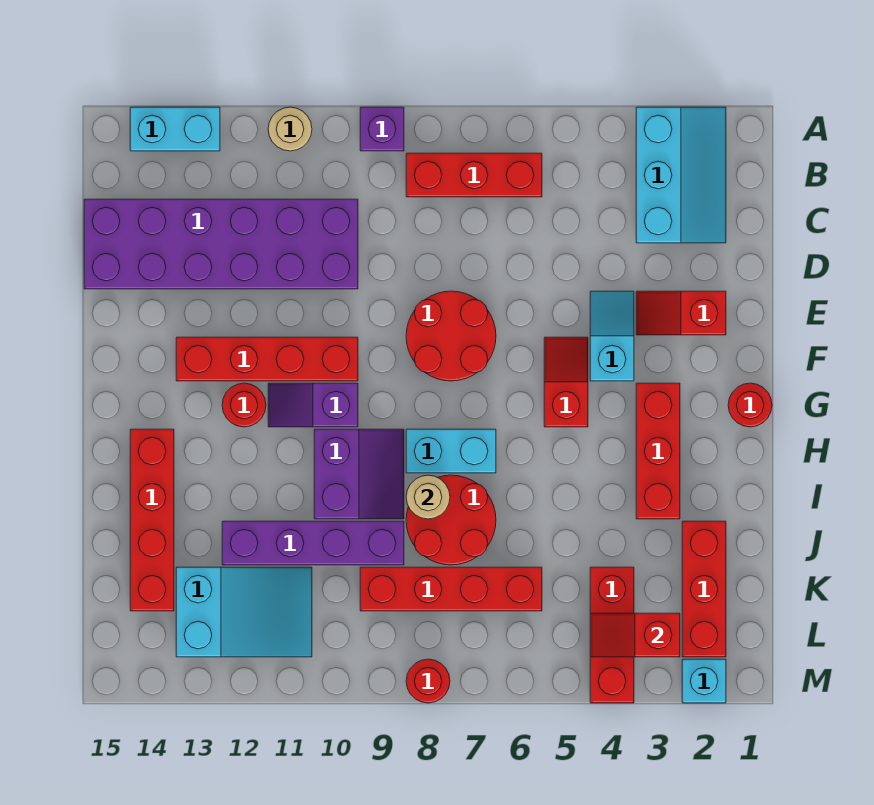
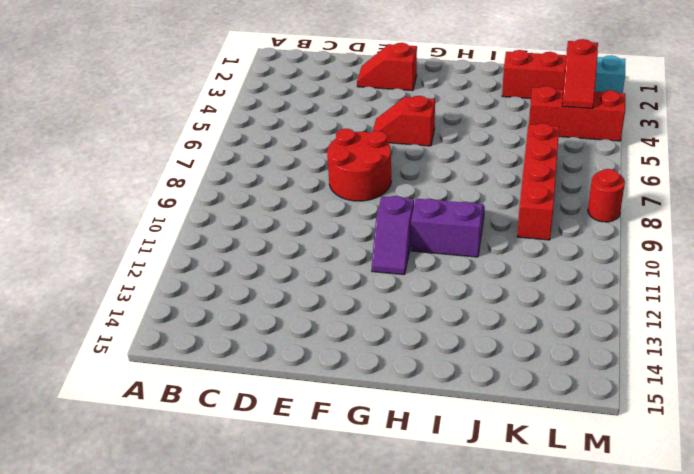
red slope E2:F2 level 1 top F -> red slope E2:E3 level 1 top 2
none -> cyan slope A2:C3 level 1 top 3
none -> purple brick A9 level 1
none -> tan round brick A11 level 1

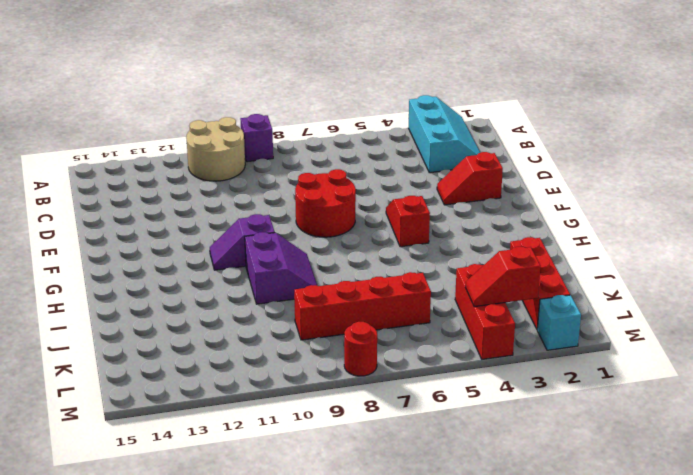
tan round brick A10:B11 level 1 -> tan round brick A11 level 1
none -> cyan brick A13:A14 level 1
none -> red brick B6:B8 level 1
none -> purple brick C10:D15 level 1

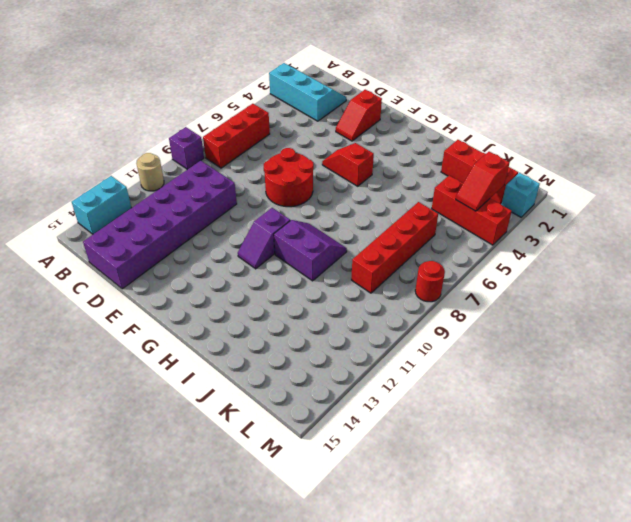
none -> cyan slope E4:F4 level 1 top F
none -> red brick F10:F13 level 1
none -> red round brick G1 level 1

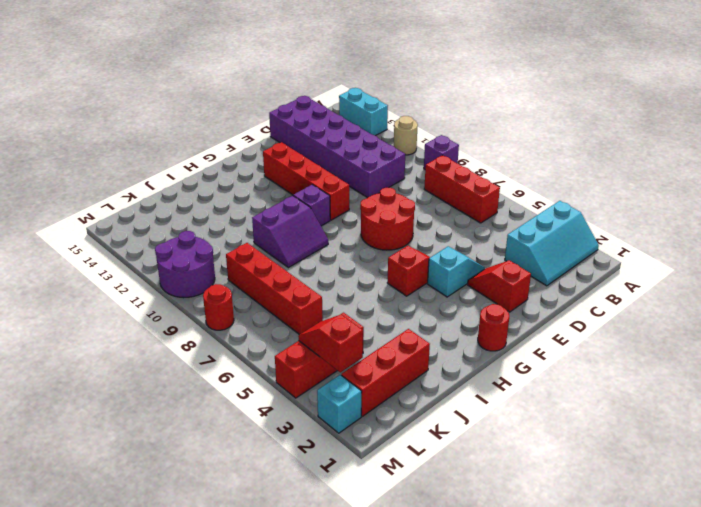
purple round brick L10:M11 level 1 -> cyan slope K11:L13 level 1 top 13
none -> red brick G3:I3 level 1
none -> red round brick G12 level 1
none -> cyan brick H7:H8 level 1

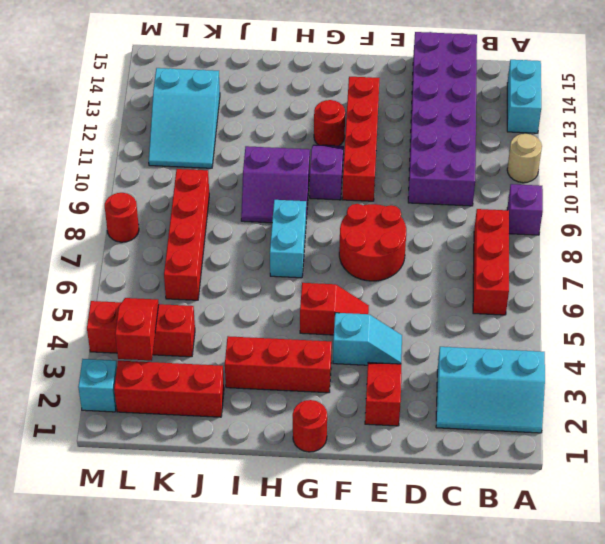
none -> red brick H14:K14 level 1
none -> red round brick I7:J8 level 1
none -> purple brick J9:J12 level 1

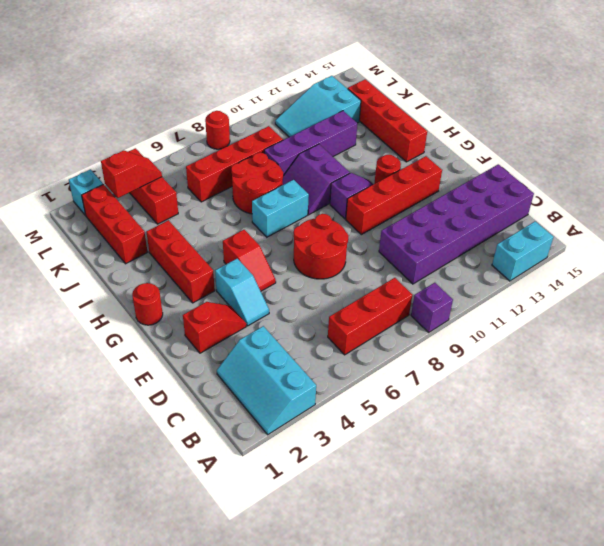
none -> tan round brick A11 level 1
none -> tan round brick I8 level 2

